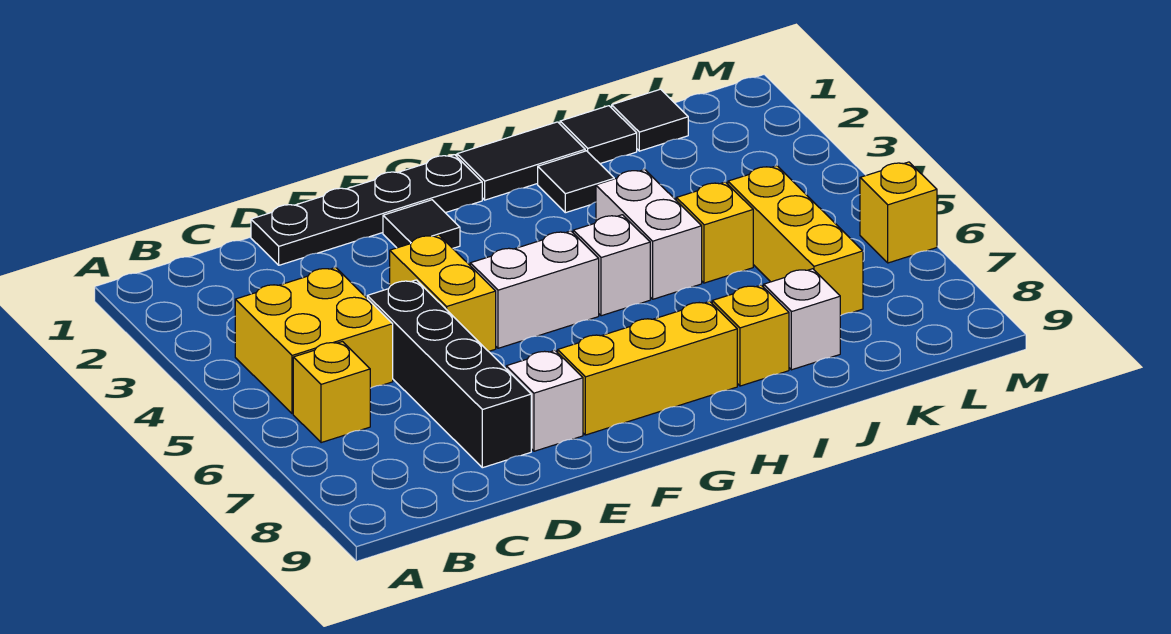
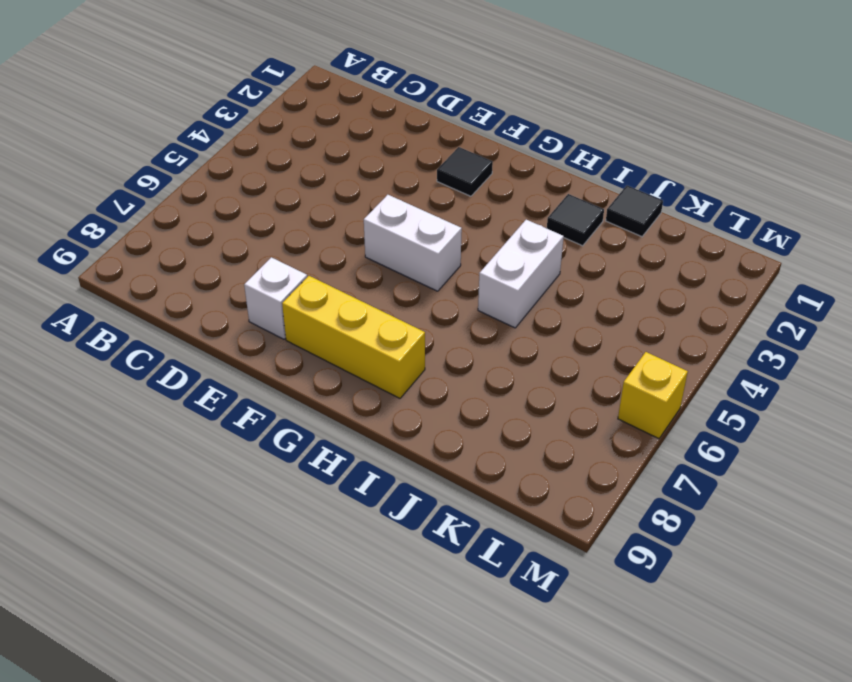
none -> yellow brick B4:C5 level 1
none -> yellow brick B6 level 1
none -> black plate D1:G1 level 1

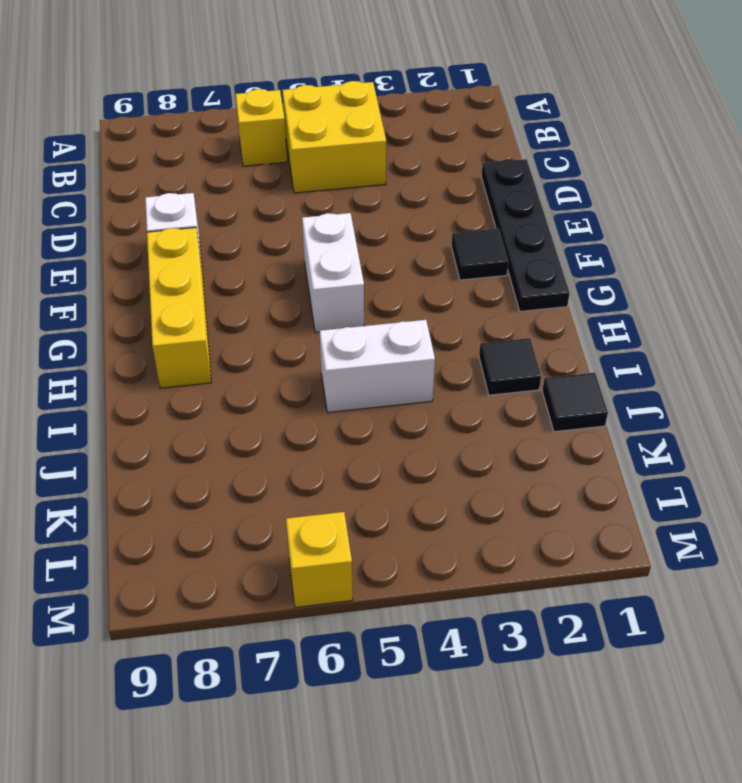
none -> black brick D5:D8 level 1
none -> yellow brick E4:E5 level 1
none -> black tile H1:I1 level 1

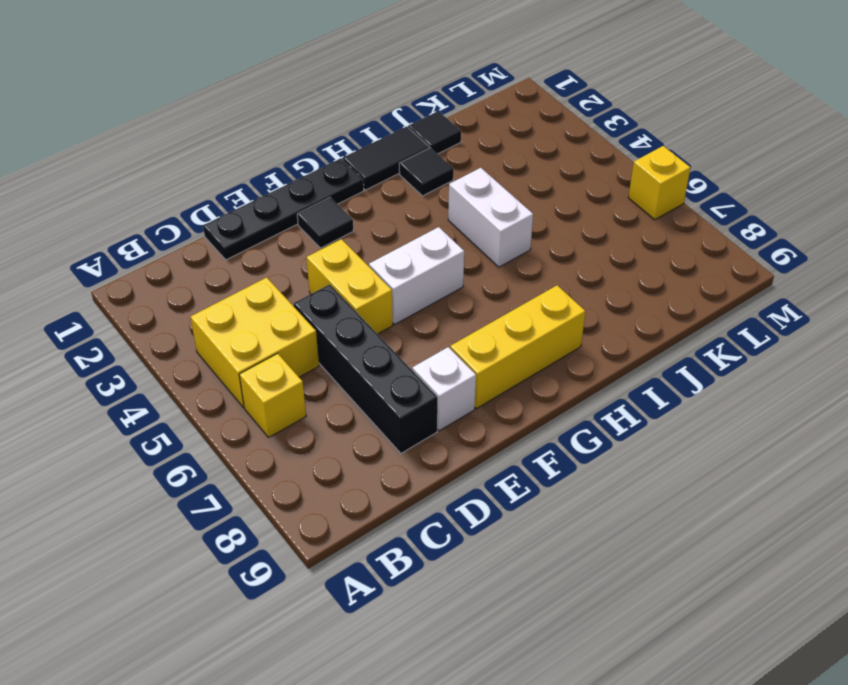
none -> white brick H5 level 1
none -> yellow brick I8 level 1
none -> yellow brick J5 level 1

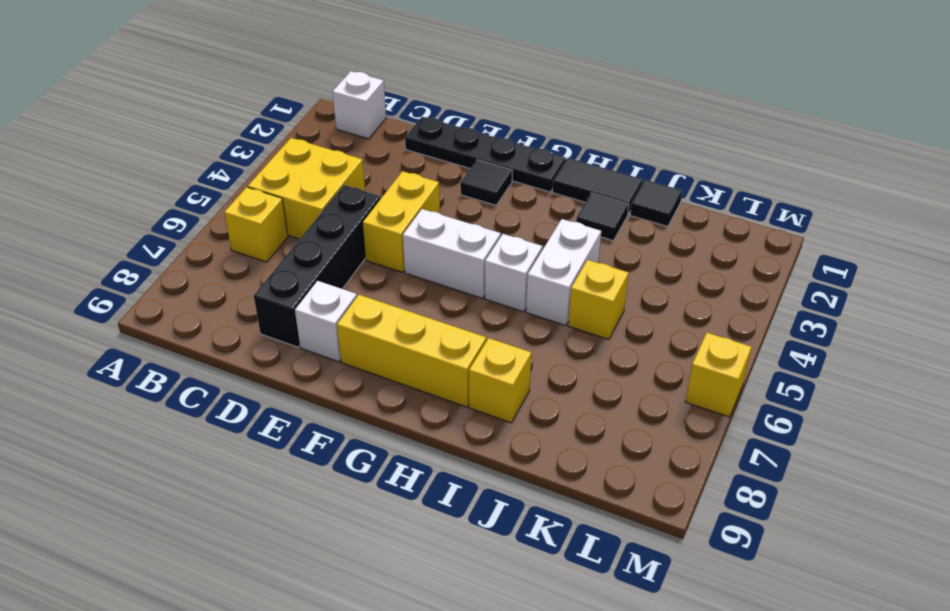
white brick B1 level 1 -> white brick J8 level 1
none -> black tile K1 level 1
none -> yellow brick K5:K7 level 1

